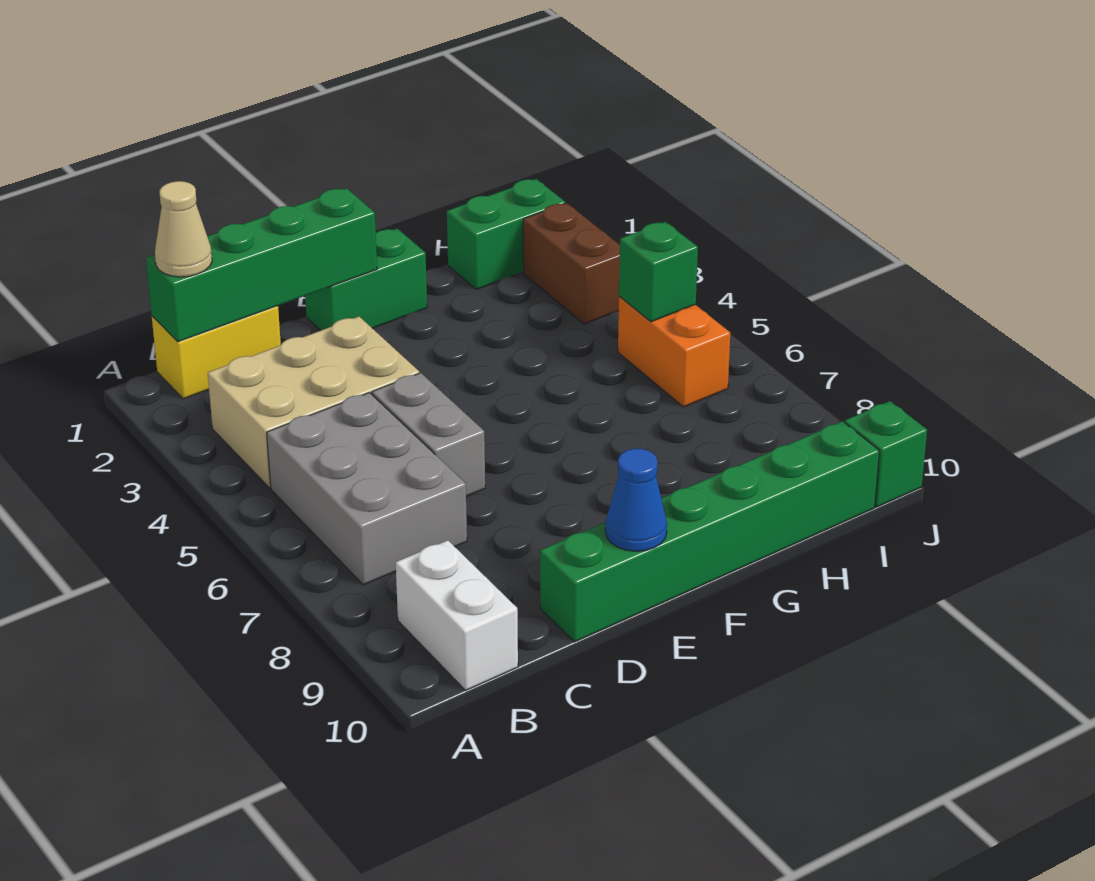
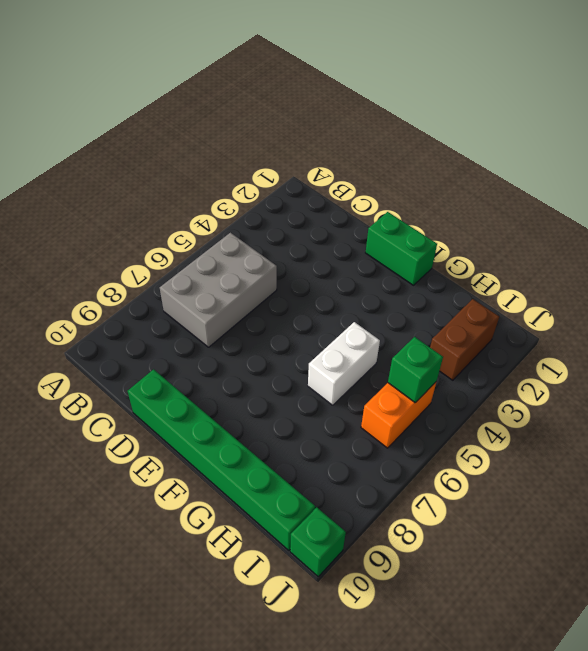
white brick G5:G6 level 1 -> white brick B9:B10 level 1
none -> yellow brick B1:C1 level 1
none -> tan brick B3:D4 level 1
none -> grey brick D5:D6 level 1

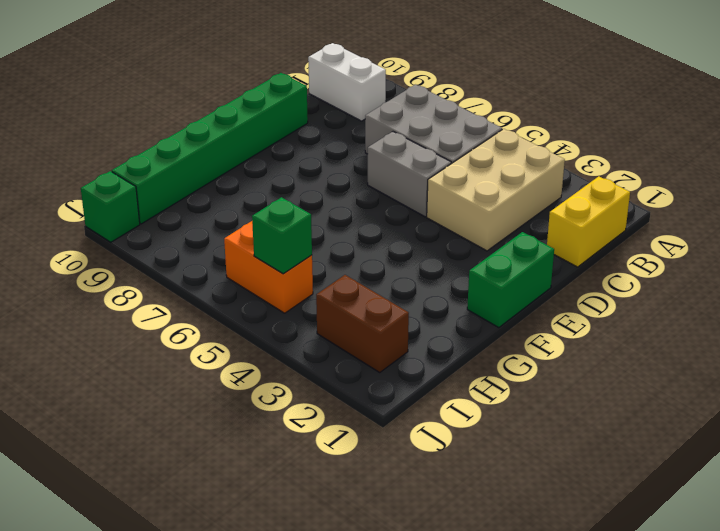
none -> green brick H1:I1 level 1
none -> green brick B1:E1 level 2
none -> blue cone E10 level 2

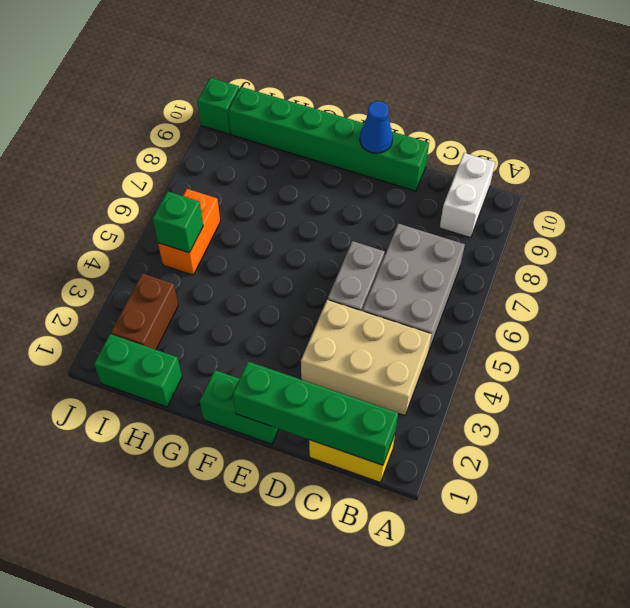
none -> tan cone B1 level 3

